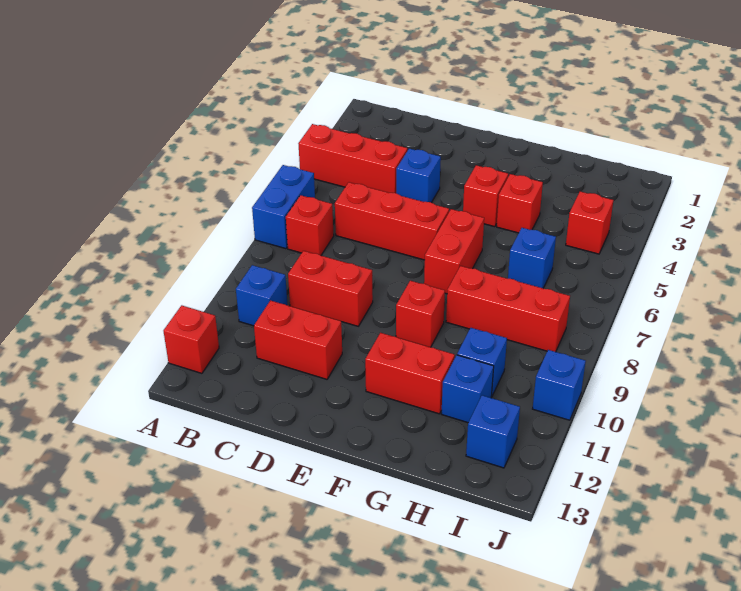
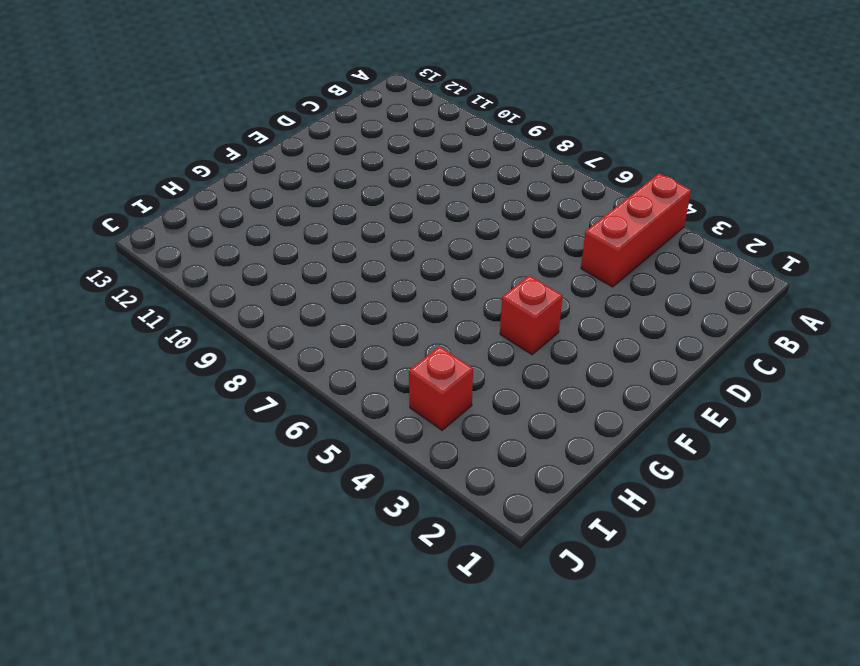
none -> blue brick A6:A7 level 1
none -> red brick A12 level 1
none -> red brick B7 level 1

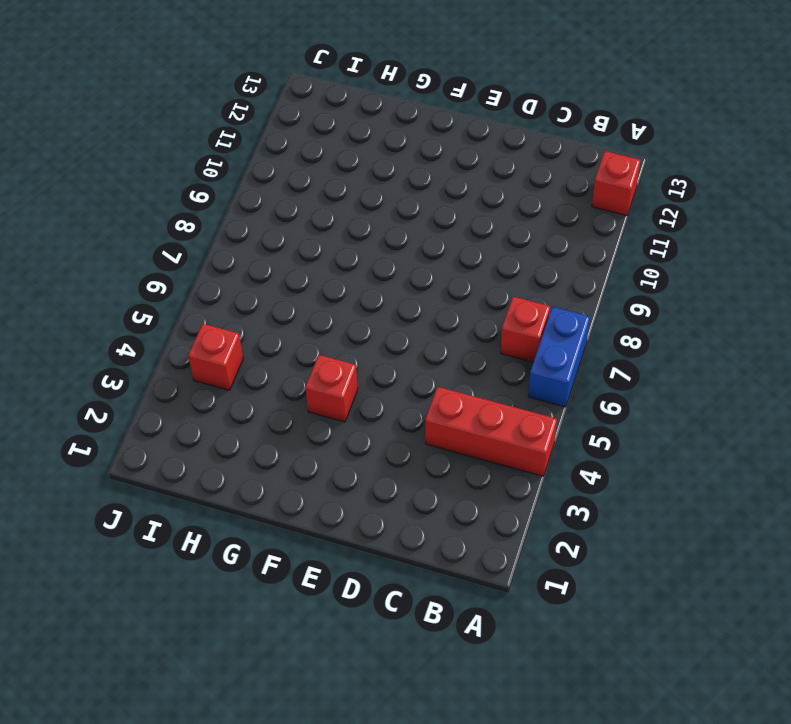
none -> blue brick B10 level 1
none -> red brick C6:E6 level 1
none -> red brick C9:D9 level 1

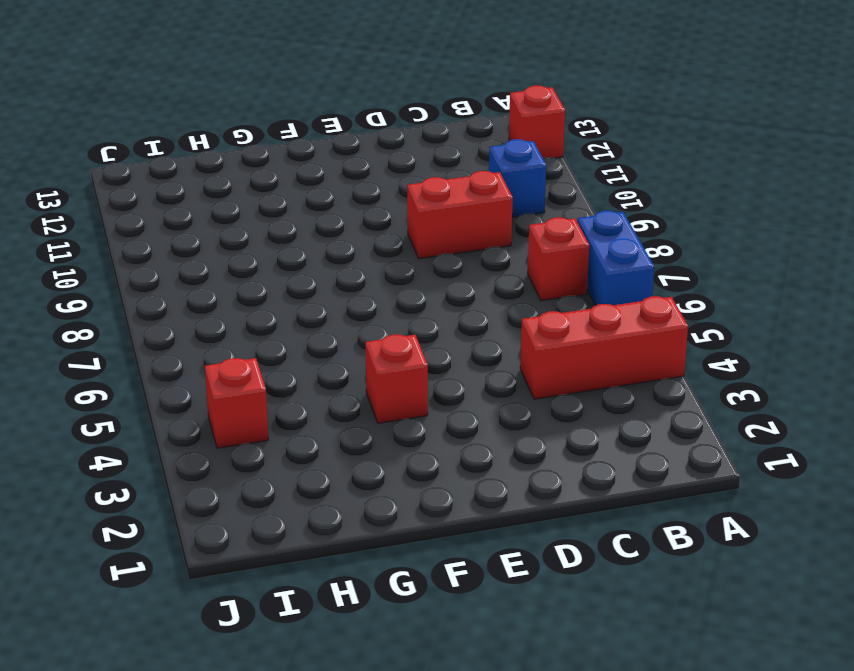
none -> red brick C6:E6 level 1
none -> red brick C11:D11 level 1
none -> blue brick D4 level 1

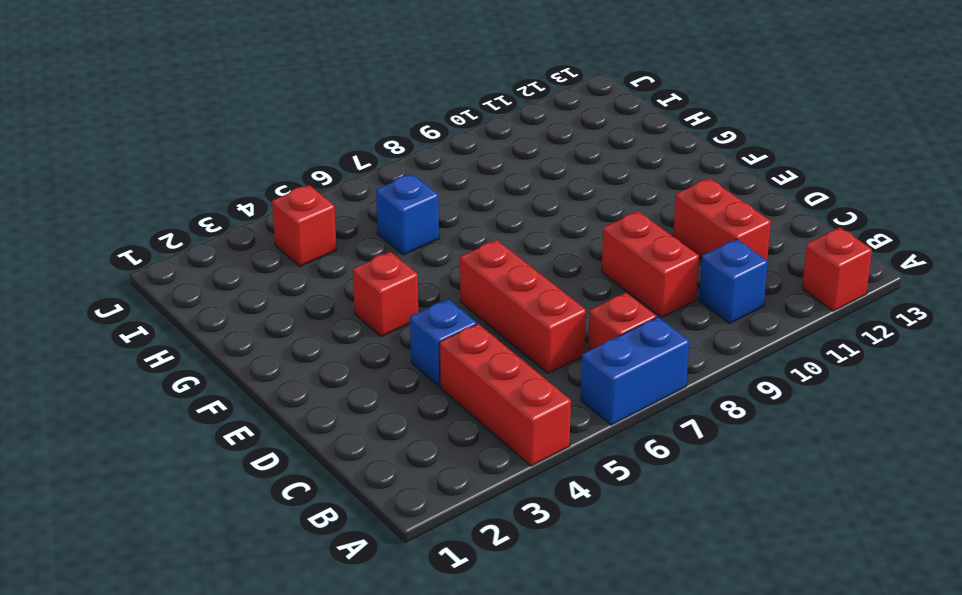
none -> red brick F6:F7 level 1
none -> red brick F9 level 1
none -> red brick F11:G11 level 1

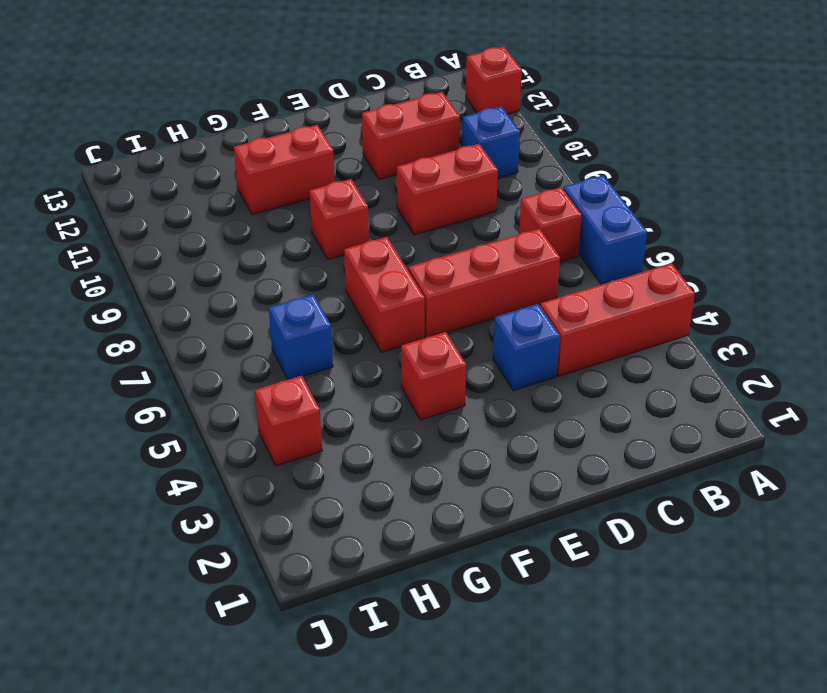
none -> red brick G4 level 1
none -> red brick G8:I8 level 1
none -> blue brick H10 level 1

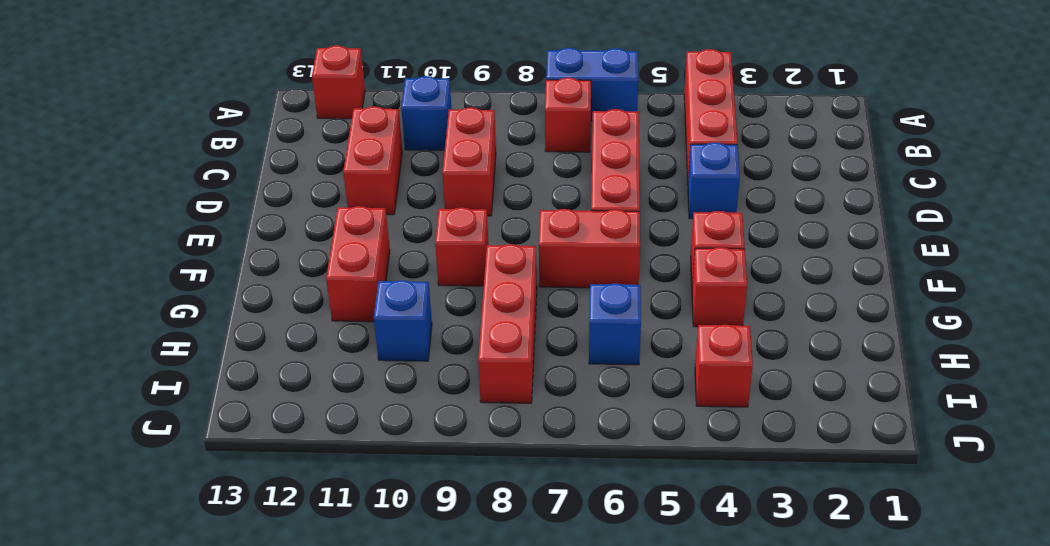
none -> blue brick H11 level 1
none -> blue brick I12 level 1
none -> blue brick J10 level 1

